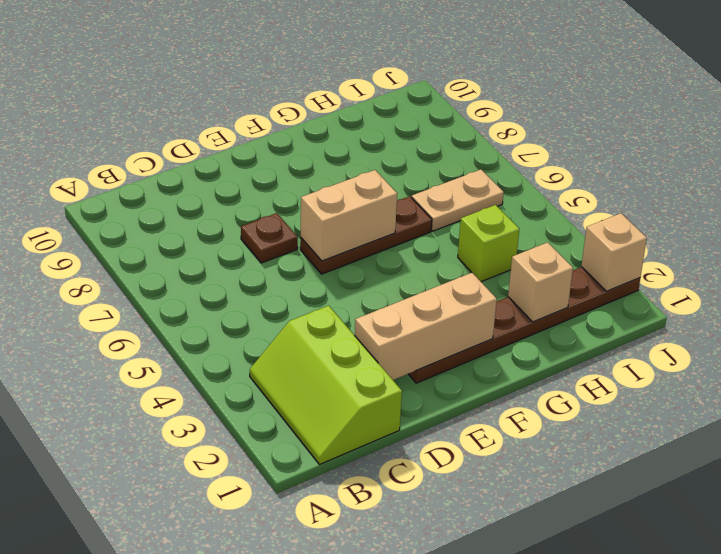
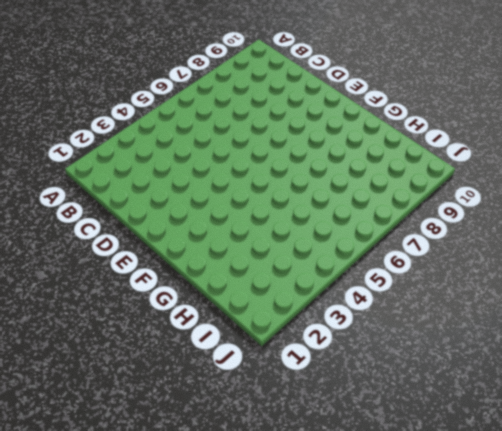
none -> lime slope B1:C3 level 1 top C
none -> brown plate D7 level 1

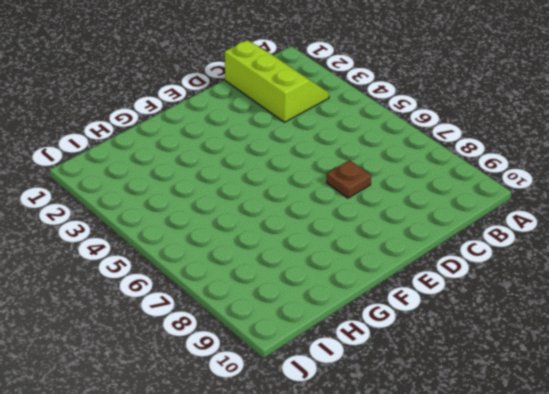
none -> brown plate E2:J2 level 1
none -> brown plate E6:G6 level 1

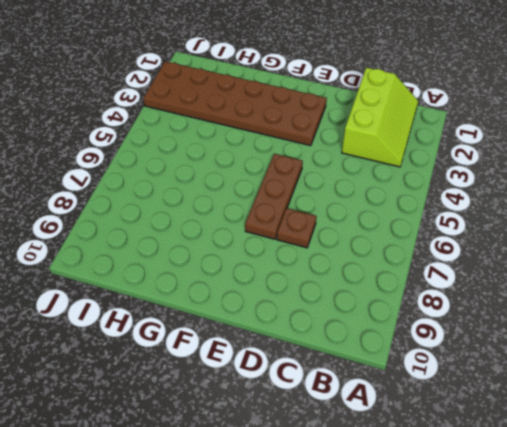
brown plate E2:J3 level 1 -> brown plate E2:J2 level 1
brown plate E5:E7 level 1 -> brown plate E6:G6 level 1
none -> lime brick H4 level 1
none -> tan plate H6:I6 level 1

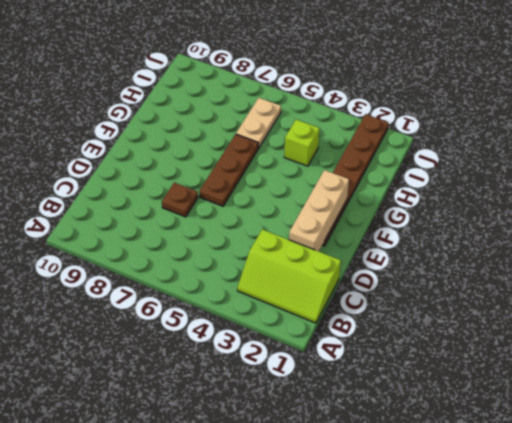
none -> tan brick E6:F6 level 2
none -> tan brick H2 level 2

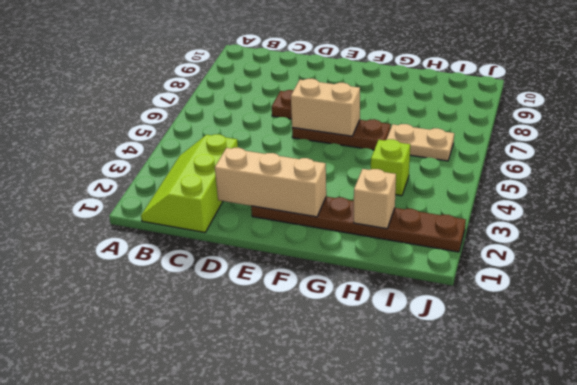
none -> tan brick J2 level 2

